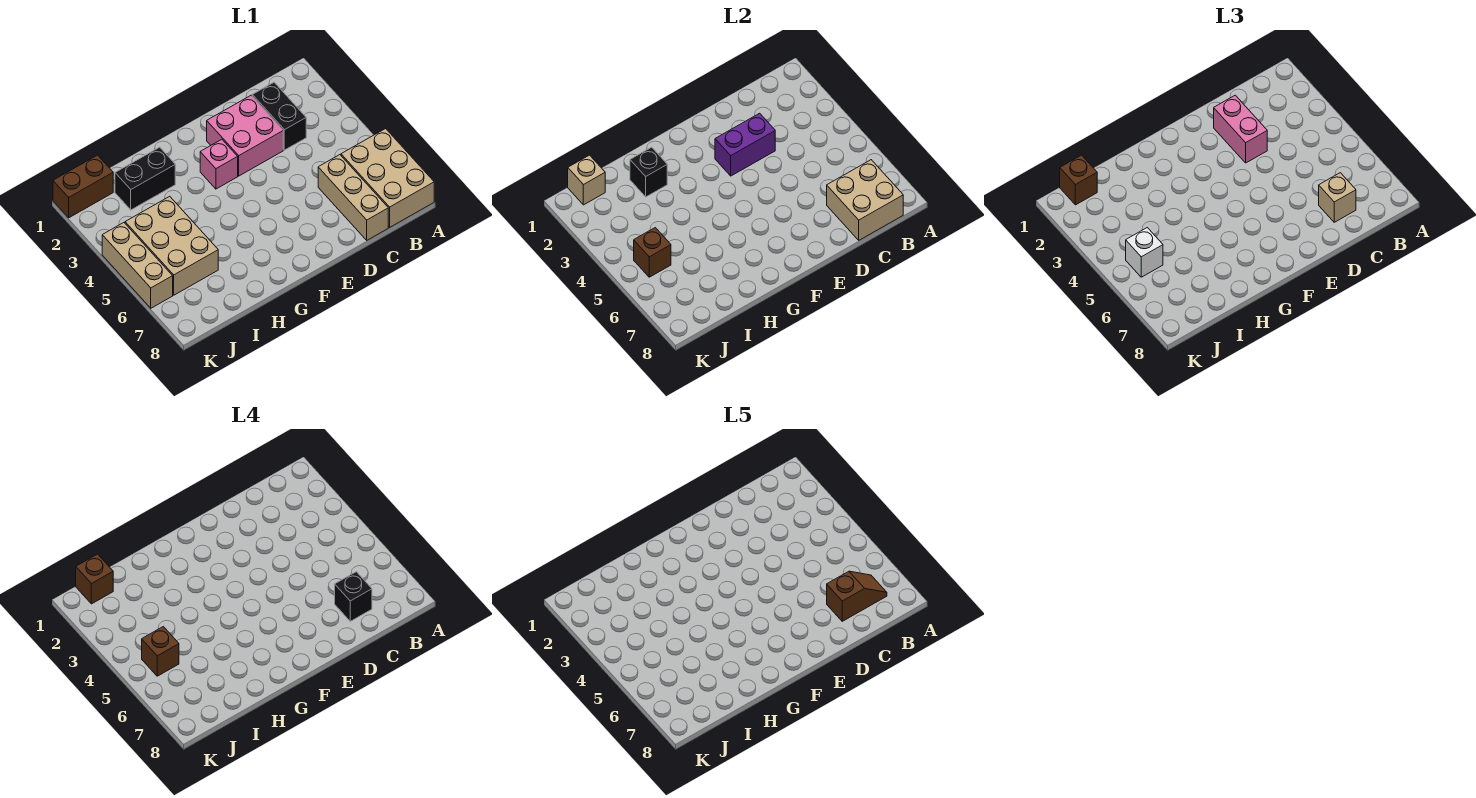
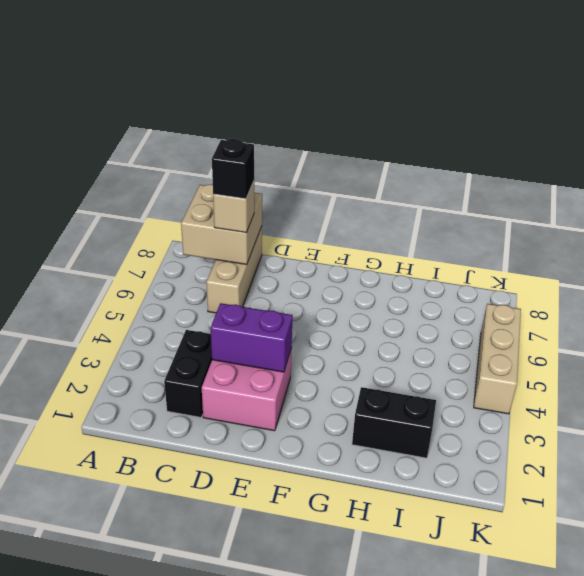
none -> tan brick A6:B8 level 1
none -> pink brick F3 level 1
none -> tan brick I4:J6 level 1

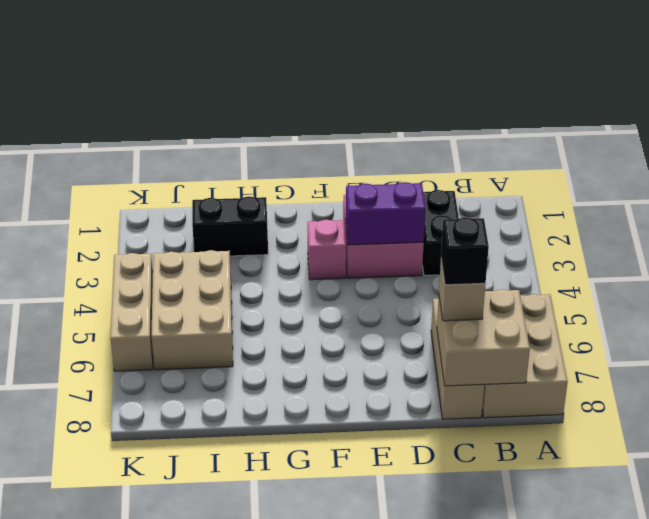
none -> brown brick J1:K1 level 1
none -> black brick H2 level 2
none -> tan brick J1 level 2

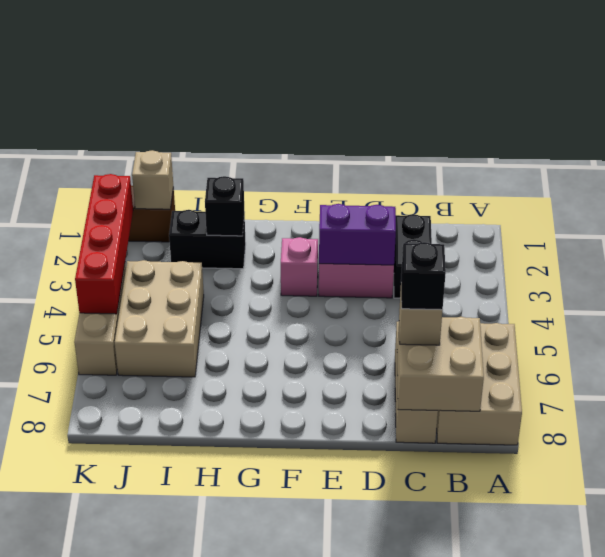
red brick K2:K5 level 2 -> none
none -> brown brick J5 level 2
none -> pink brick D2:D3 level 3
none -> brown brick J1 level 3

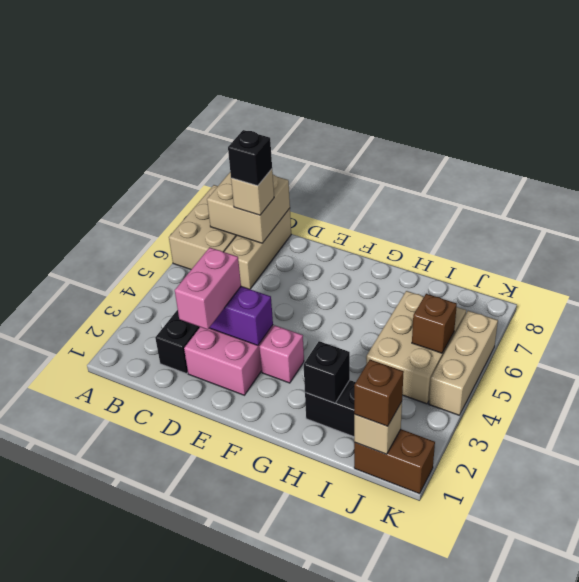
none -> white brick J5 level 3
none -> brown brick J1 level 4
none -> brown brick J5 level 4

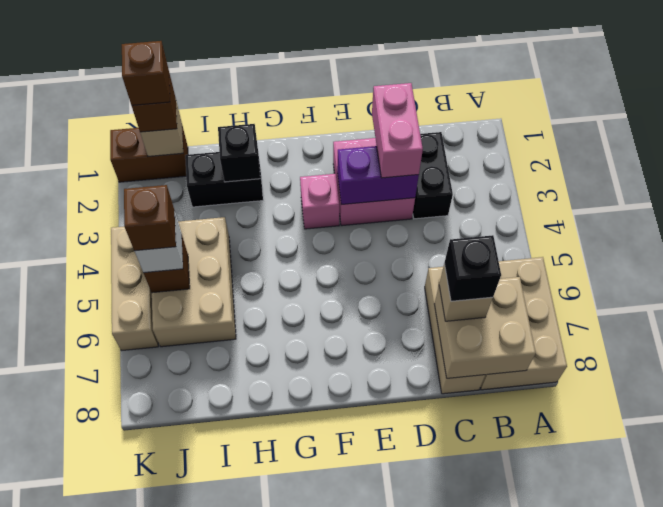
none -> brown slope B7:C7 level 5 top C

